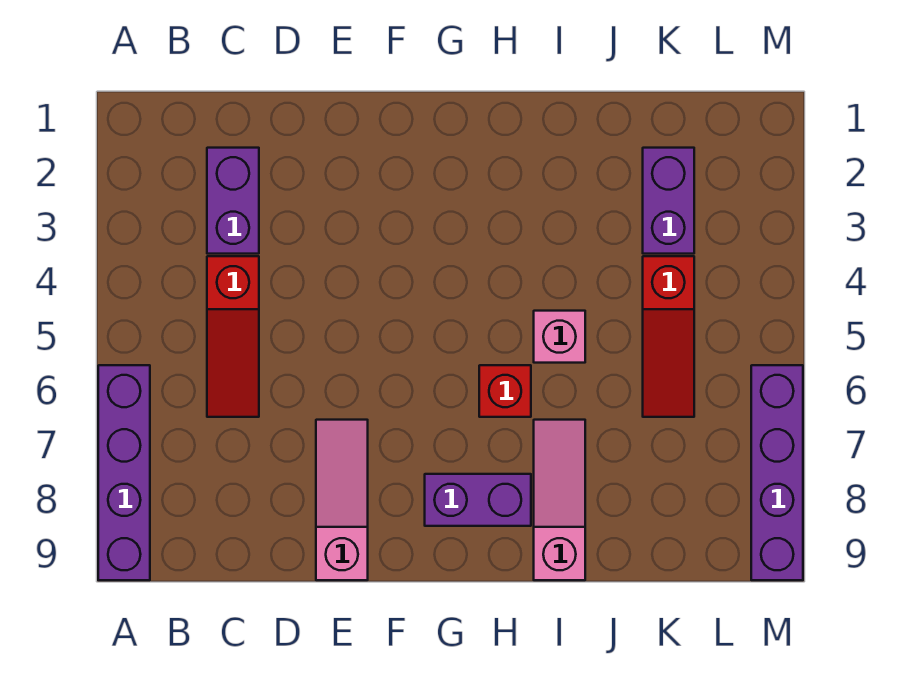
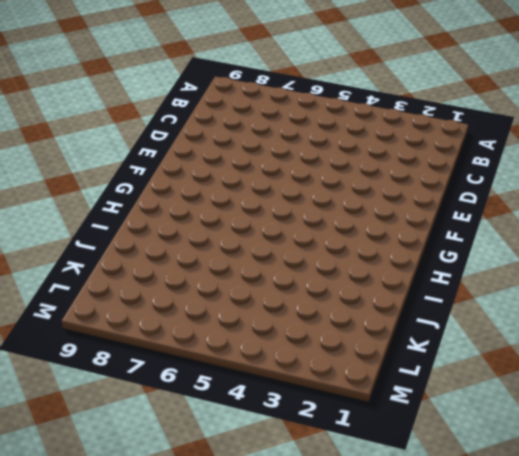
none -> purple brick A6:A9 level 1
none -> purple brick C2:C3 level 1

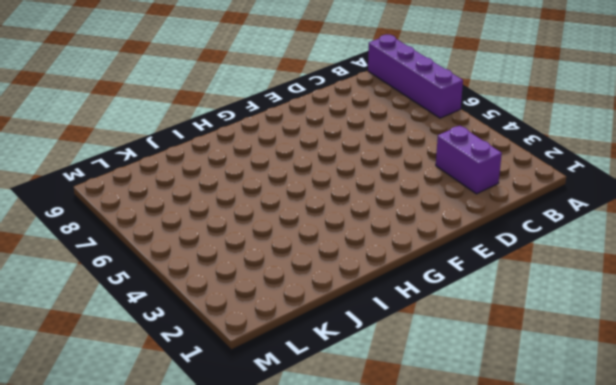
none -> red slope C4:C6 level 1 top 4
none -> pink slope E7:E9 level 1 top 9

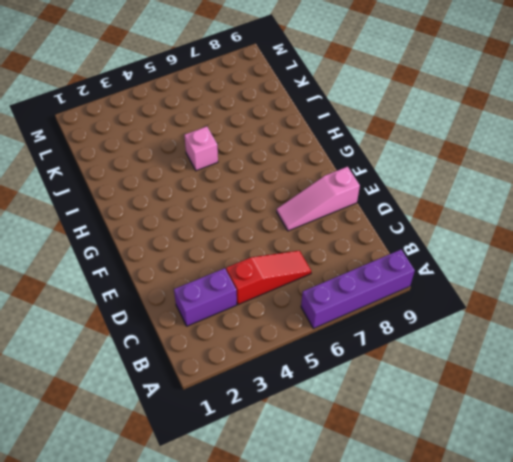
none -> purple brick G8:H8 level 1
none -> red brick H6 level 1

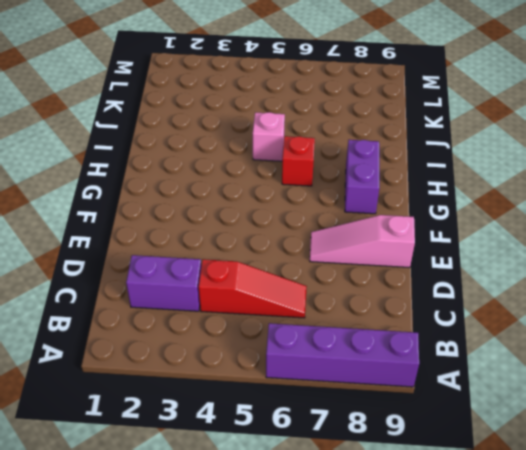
none -> pink slope I7:I9 level 1 top 9
none -> purple brick K2:K3 level 1

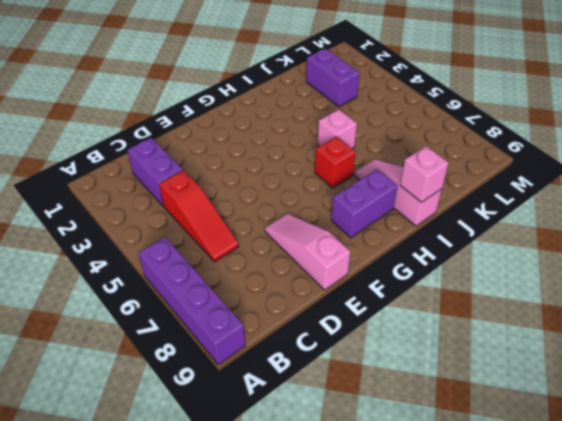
pink brick I9 level 2 -> none
none -> red slope K4:K6 level 1 top 4
none -> purple brick M6:M9 level 1

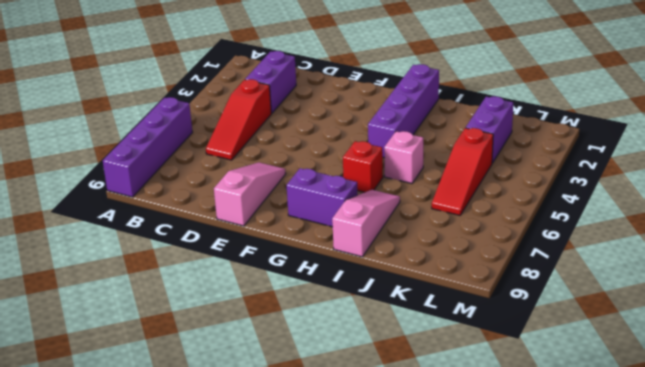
purple brick H1:H4 level 1 -> purple brick M6:M9 level 1

